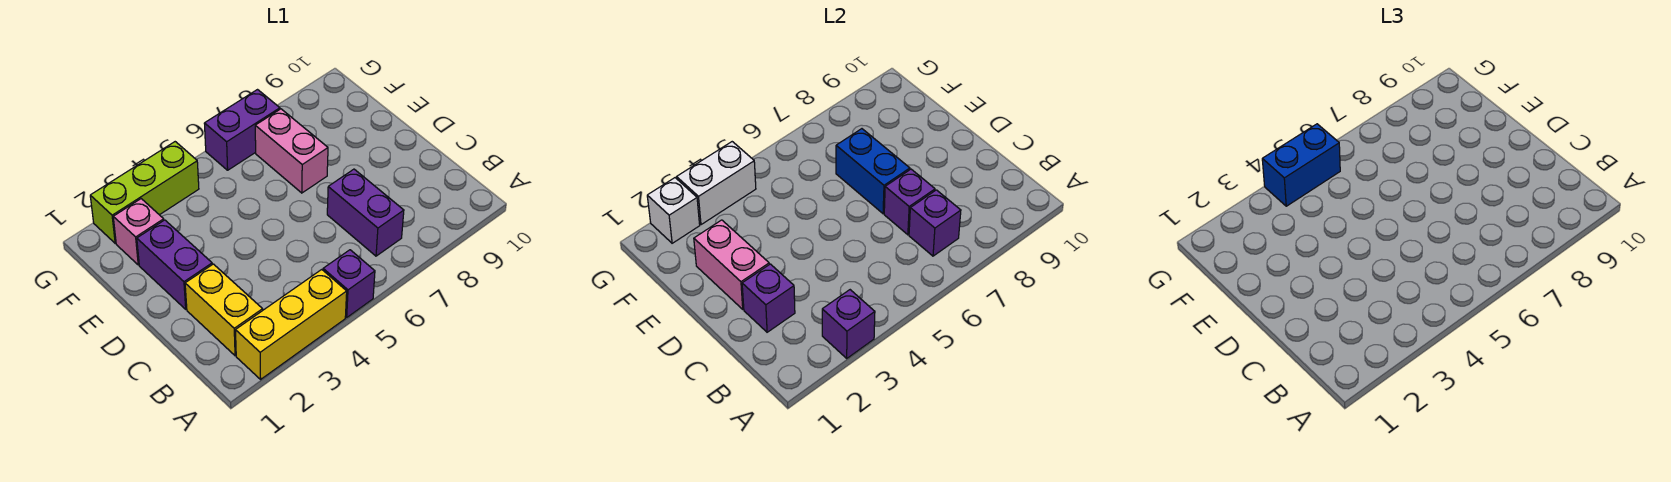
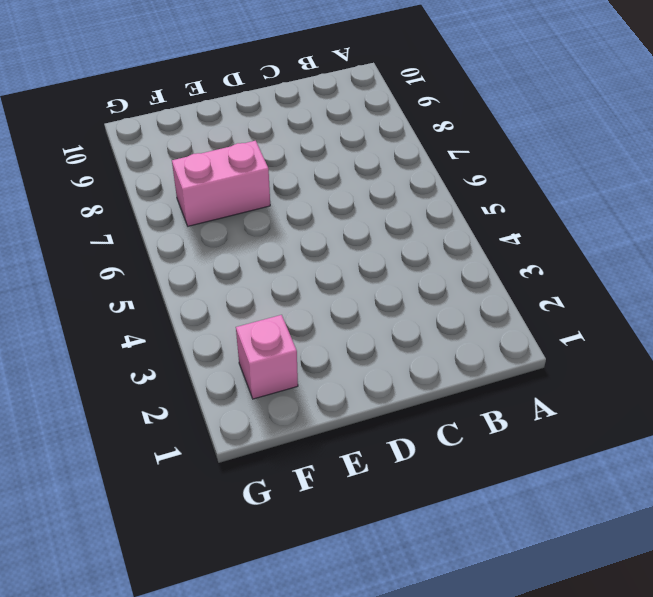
none -> yellow brick A2:A4 level 1
none -> purple brick A5 level 1
none -> yellow brick B2:C2 level 1

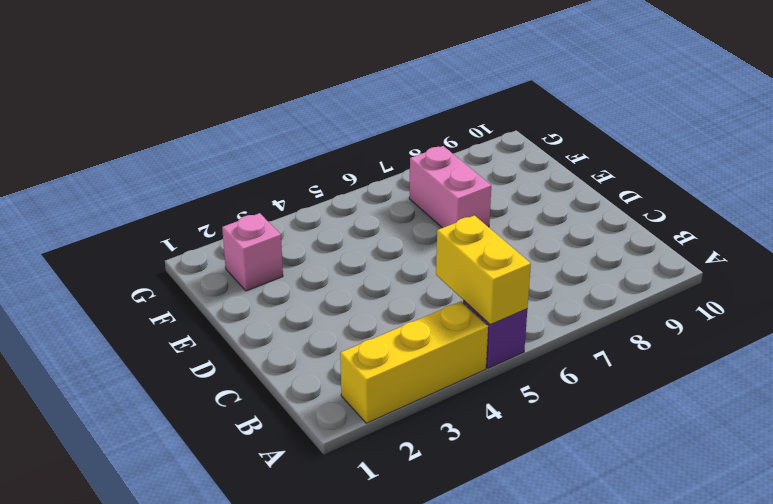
yellow brick A5:B5 level 2 -> yellow brick B2:C2 level 1
none -> purple brick B7:C7 level 1
none -> purple brick D2:E2 level 1
none -> lime brick G2:G4 level 1

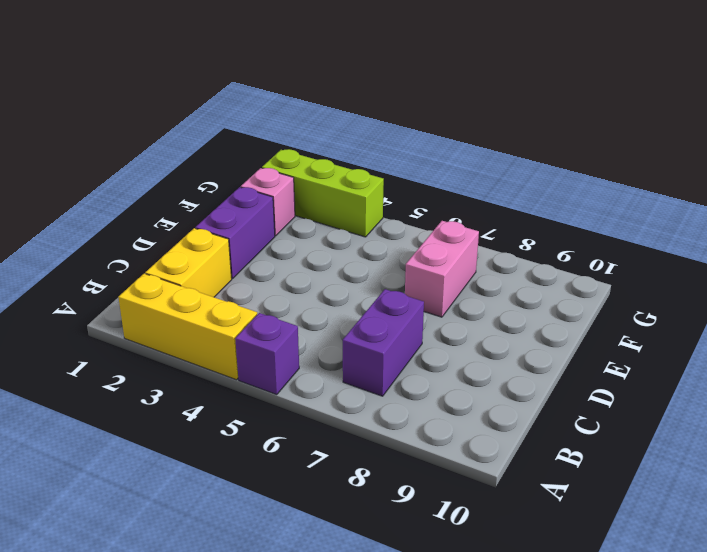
none -> purple brick G6:G7 level 1
none -> purple brick A3 level 2
none -> purple brick B7 level 2

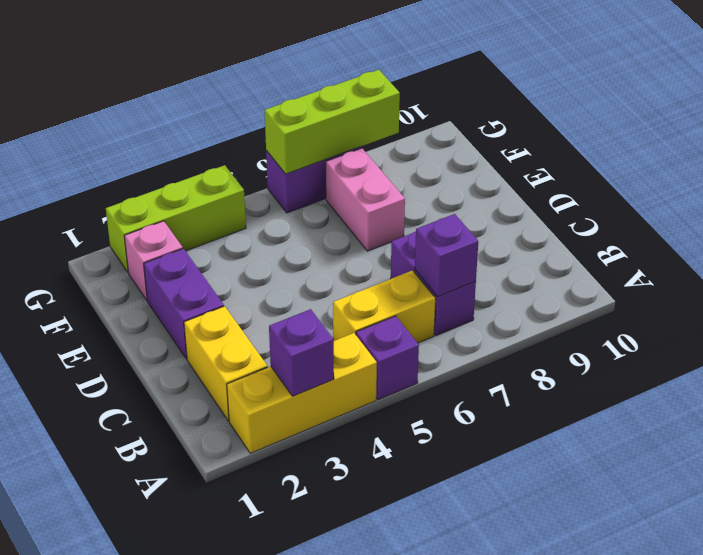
yellow brick B5:B6 level 1 -> none
lime brick G6:G8 level 2 -> none
none -> purple brick C2 level 2
none -> purple brick C7 level 2
none -> pink brick D2:E2 level 2

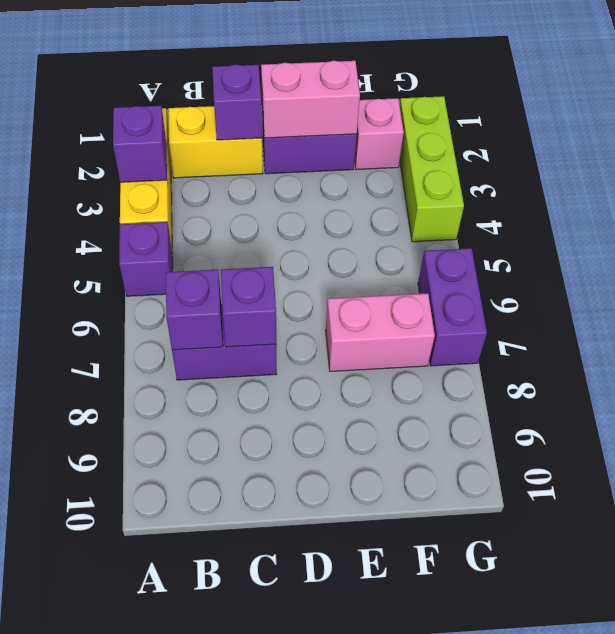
none -> blue brick D7:E7 level 2
none -> white brick G2 level 2
none -> white brick G3:G4 level 2

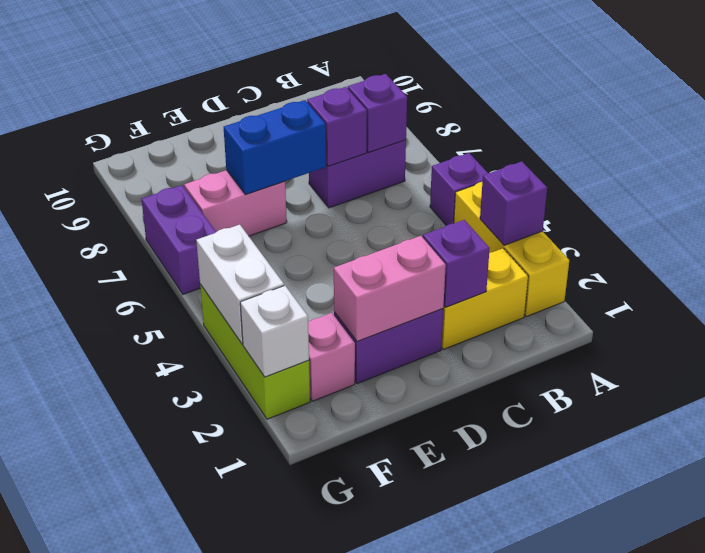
none -> blue brick G4:G5 level 3

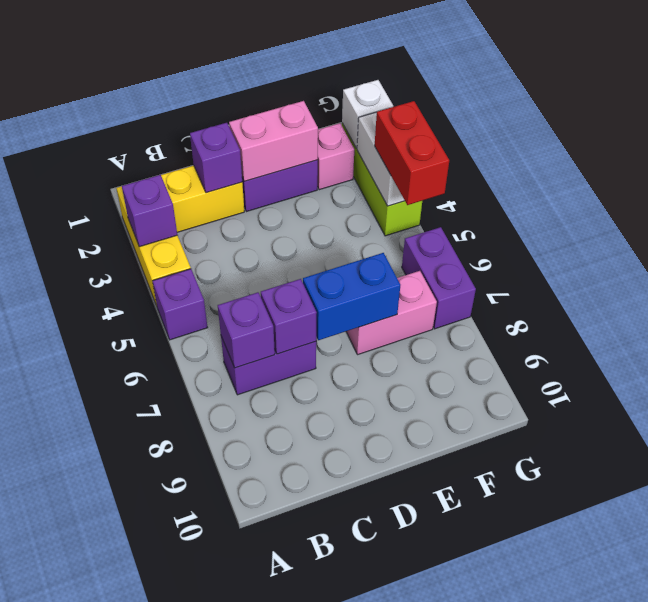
red brick G4:G5 level 3 -> blue brick G4:G5 level 3

